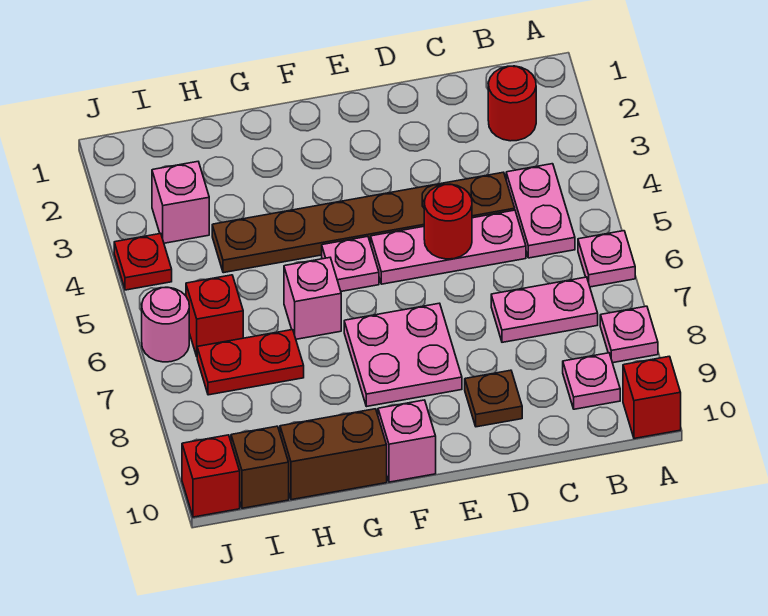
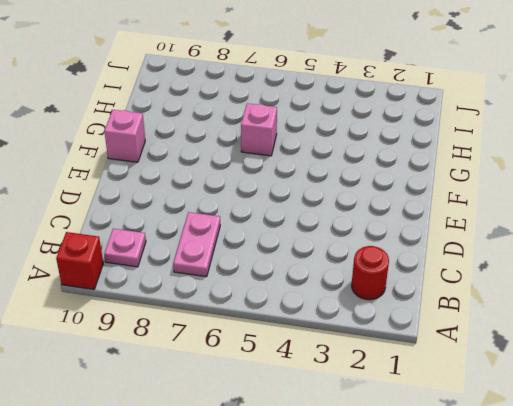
none -> pink plate A6 level 1
none -> pink plate A8 level 1
none -> pink plate B4:B5 level 1

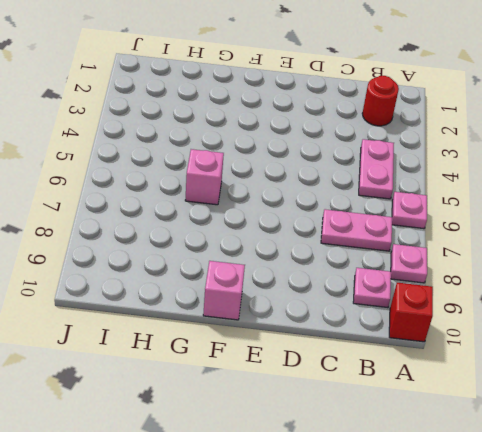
none -> brown plate C4:H4 level 1
none -> pink plate C5:E5 level 1
none -> brown plate D9 level 1

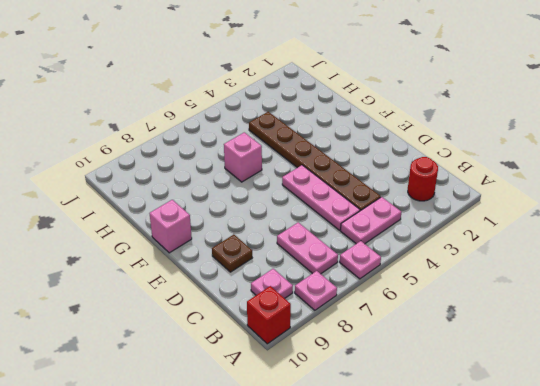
none -> pink plate E7:F8 level 1
none -> pink plate F5 level 1
none -> brown brick G10:H10 level 1

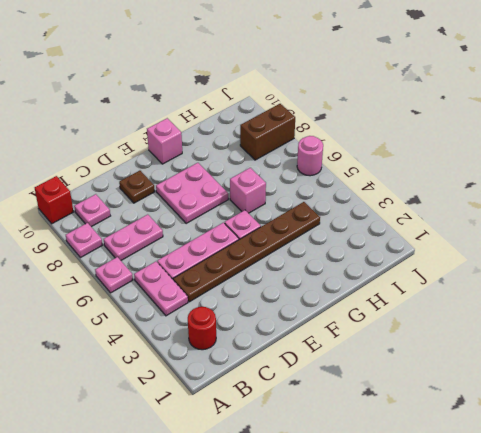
brown brick I8:J8 level 1 -> brown brick G10:H10 level 1
none -> red plate H7:I7 level 1
none -> pink brick I3 level 1
none -> red brick I6 level 1

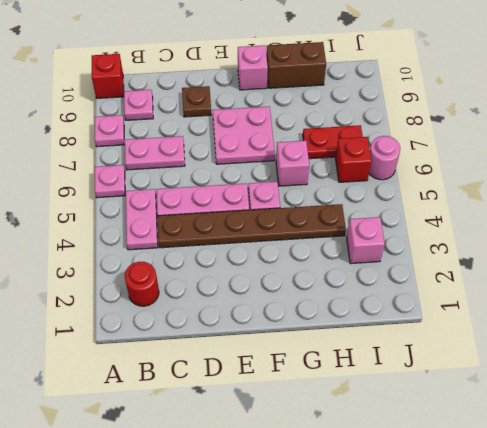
none -> brown brick I10 level 1
none -> red plate J4 level 1
none -> red brick J10 level 1

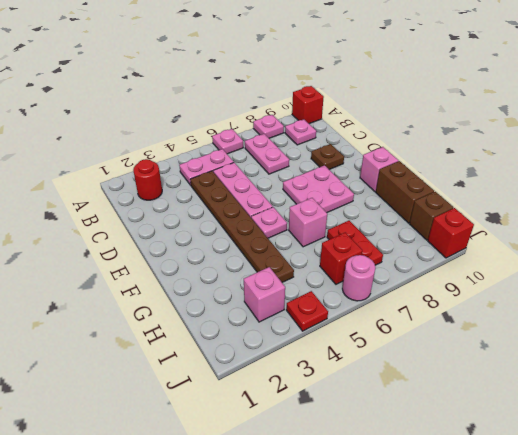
none -> red round brick D5 level 2

